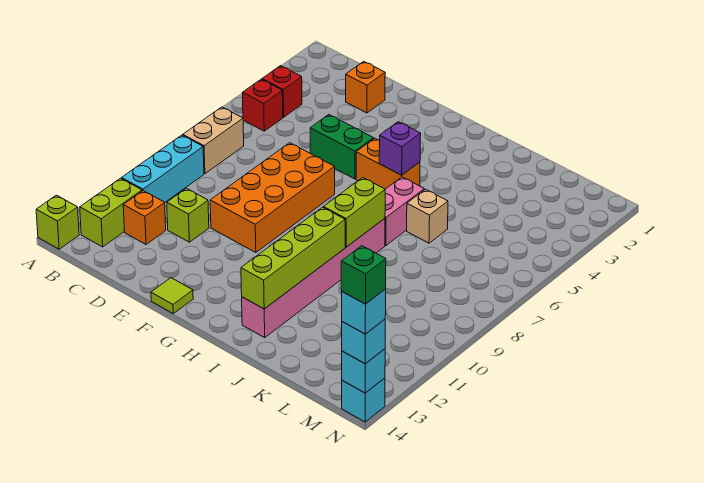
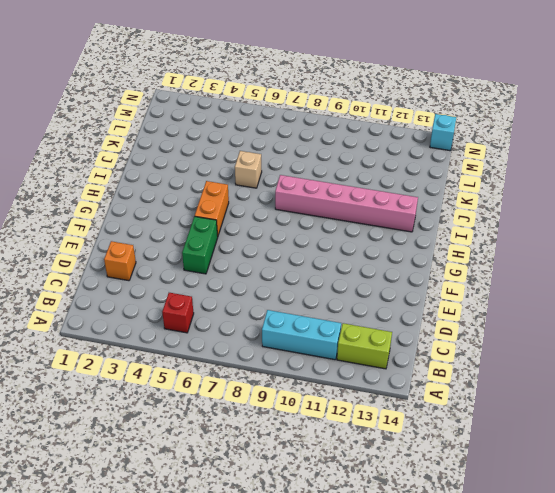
none -> lime brick A14 level 1
none -> red brick B4 level 1
none -> tan brick B7:B8 level 1

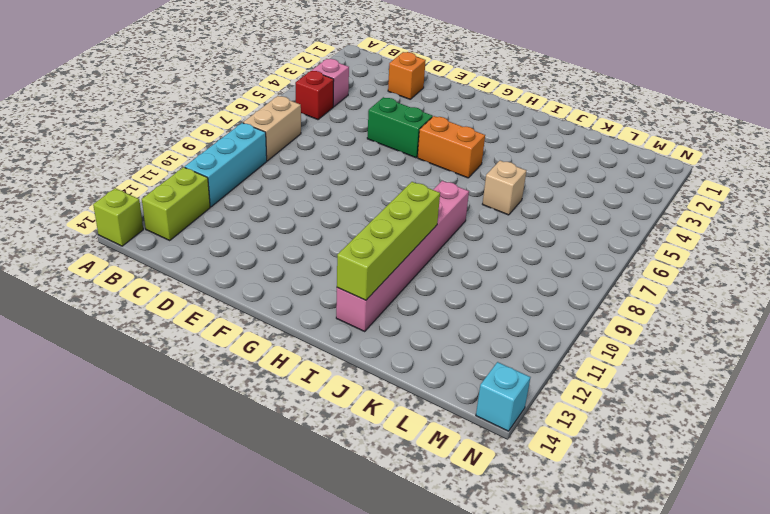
pink brick B4 level 1 -> red brick B4 level 1
none -> orange brick C12 level 1
none -> lime brick D11 level 1
none -> orange brick E7:F10 level 1

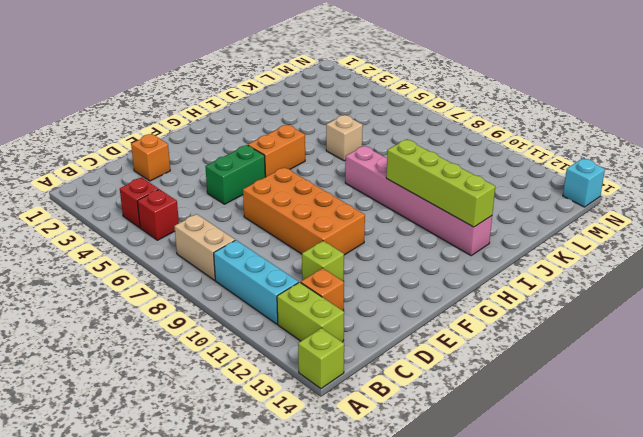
none -> lime tile F14 level 1
none -> pink brick I6:I7 level 1
none -> purple brick H5 level 2

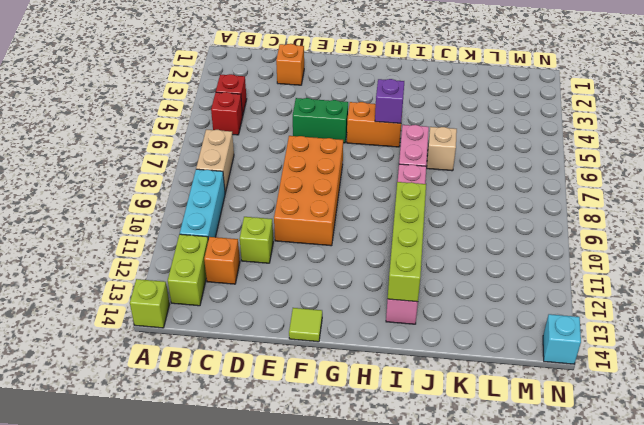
none -> lime brick I8:I9 level 2
none -> cyan brick N14 level 2
none -> cyan brick N14 level 3

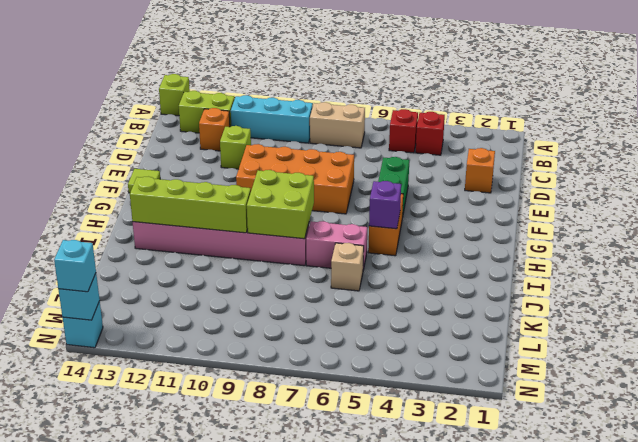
lime brick H8:I9 level 2 -> lime brick I8:I9 level 2
none -> cyan brick N14 level 4
none -> green brick N14 level 5

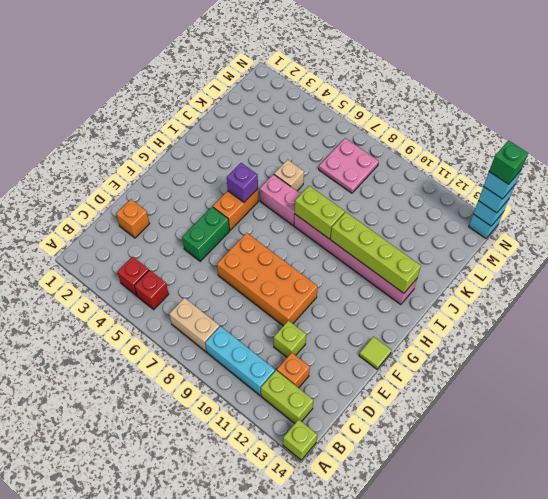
pink plate L7:M8 level 1 -> none

